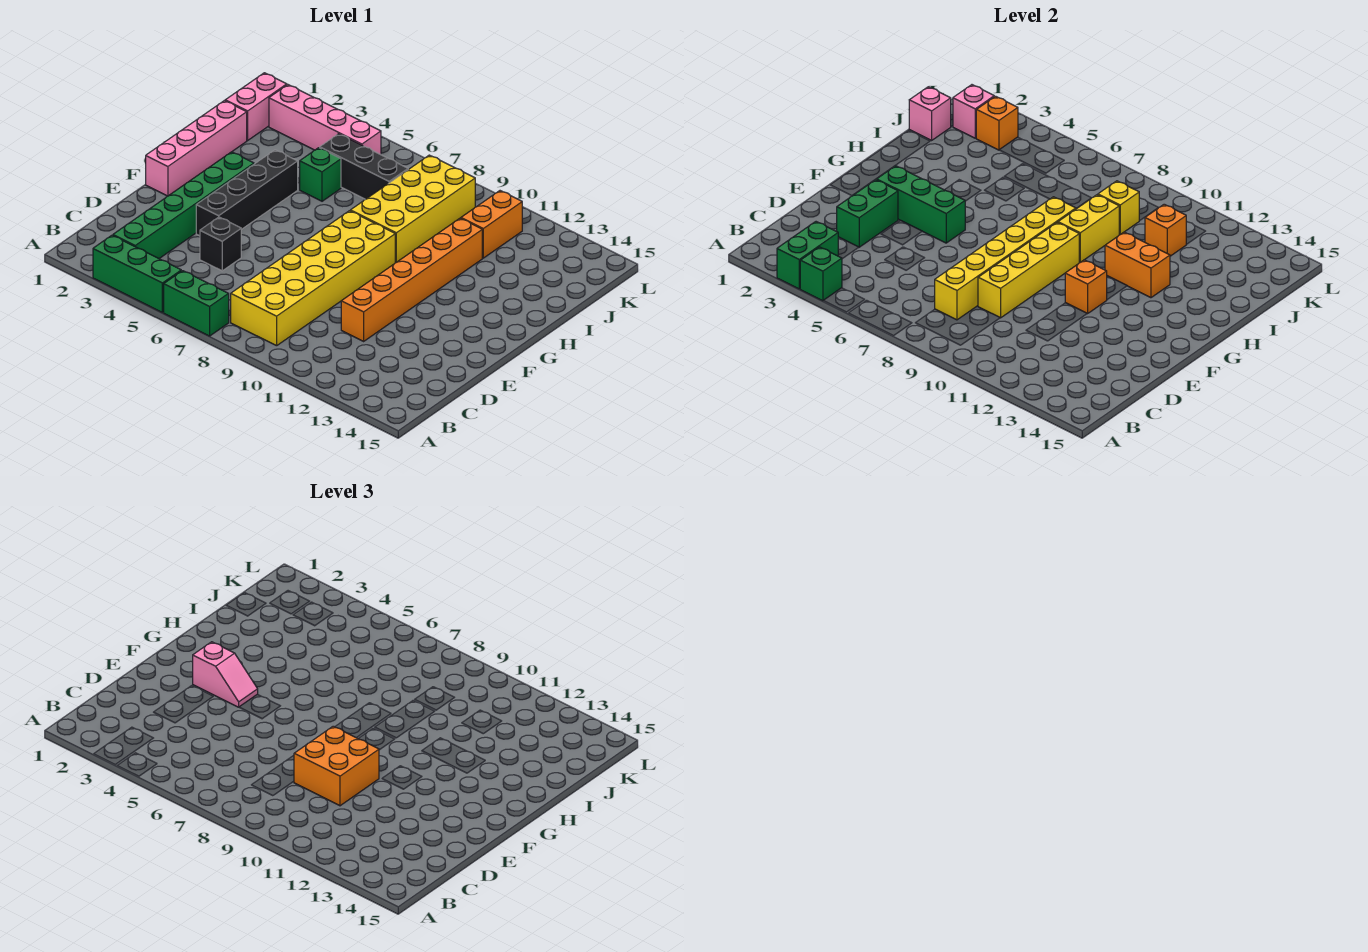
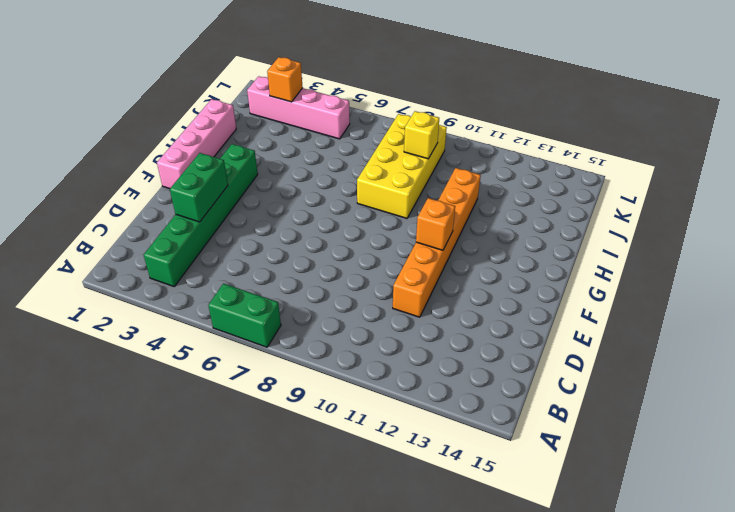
none -> green brick A3:A5 level 1
none -> yellow brick B8:G9 level 1
none -> black brick D5 level 1
none -> black brick E4:H4 level 1

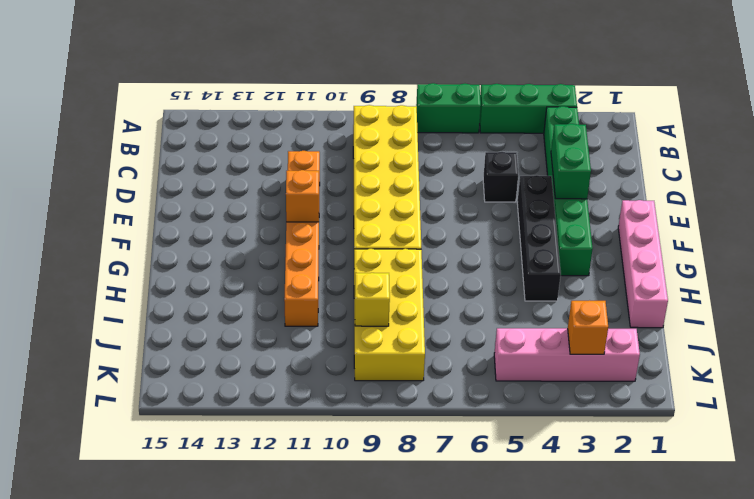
none -> green brick I5 level 1
none -> pink brick J1:K1 level 1
none -> black brick J5:J7 level 1
none -> orange brick J11:K11 level 1

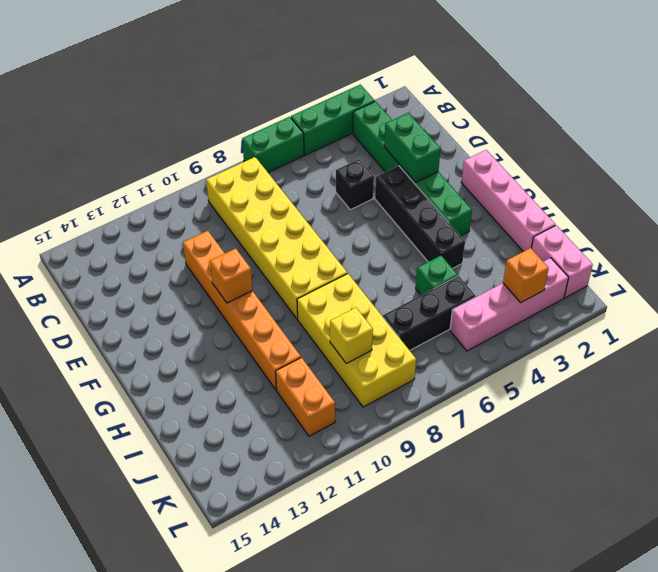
none -> green brick A3:B3 level 2
none -> green brick A4 level 2
none -> yellow brick C8:H8 level 2
none -> yellow brick D9:G9 level 2

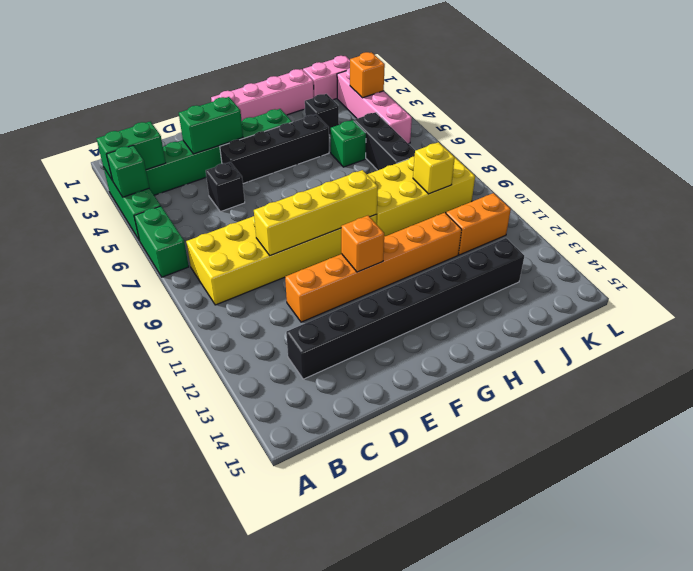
black brick C13:J13 level 1 -> none
black brick I3 level 1 -> none
none -> yellow brick C8:H8 level 2
none -> green brick F3:F5 level 2
none -> yellow brick H9:I9 level 2
none -> orange brick H11:H12 level 2

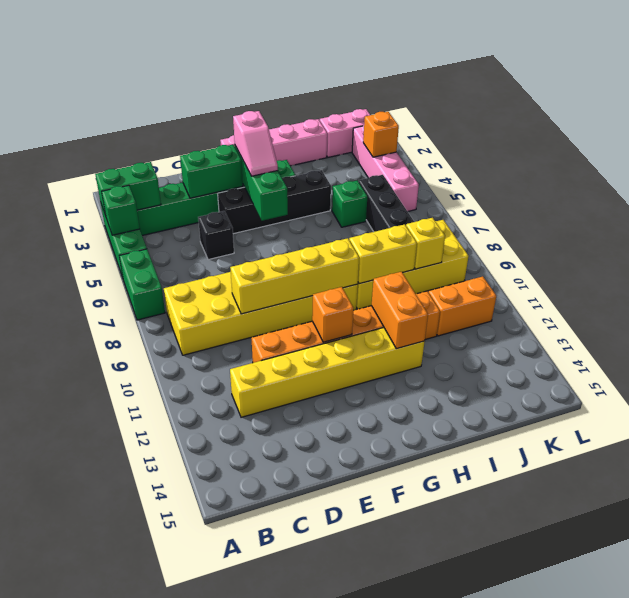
yellow brick C12:H12 level 1 -> yellow brick C8:H8 level 2
none -> pink brick J1 level 2
none -> orange brick J11 level 2
none -> pink brick K2 level 2
none -> orange brick D9:E10 level 3

